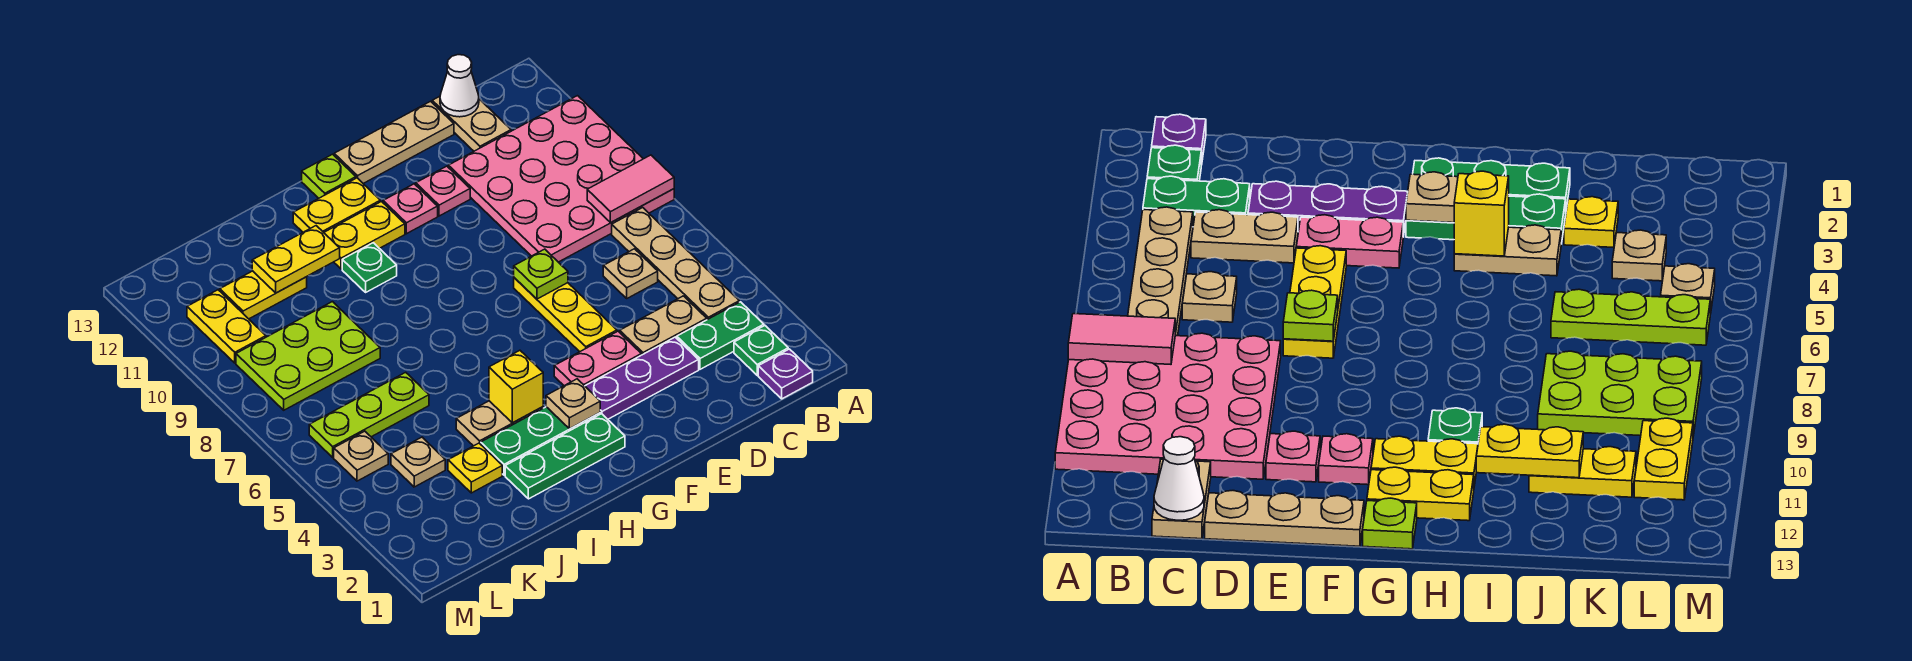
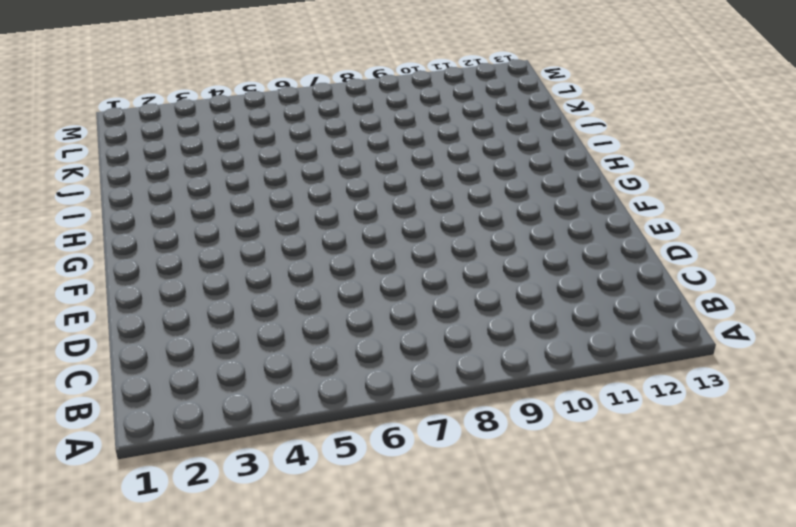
none -> pink plate A8:D11 level 1
none -> purple plate B1 level 1
none -> green plate B2 level 1
none -> green plate B3:C3 level 1

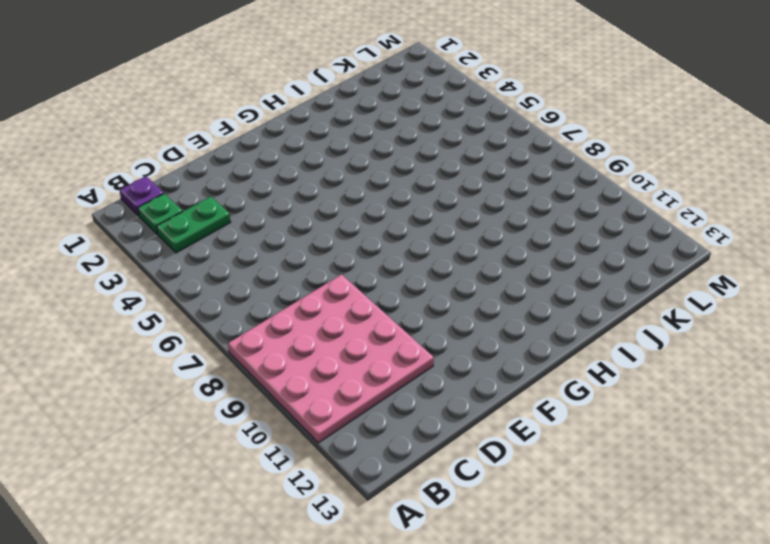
none -> tan plate B4:B7 level 1
none -> tan plate C4:D4 level 1
none -> tan plate C6 level 1
none -> tan plate C12:C13 level 1

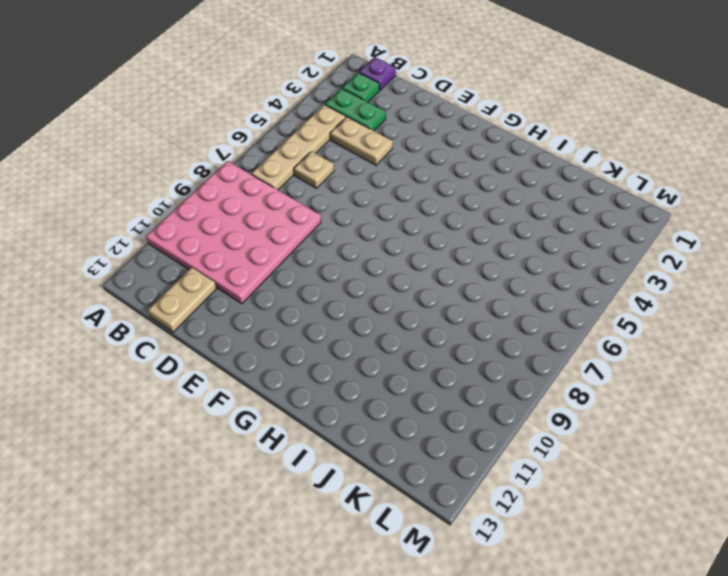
none -> purple plate D3:F3 level 1
none -> tan plate D13:F13 level 1
none -> pink plate E4:F4 level 1
none -> yellow plate E5:E7 level 1

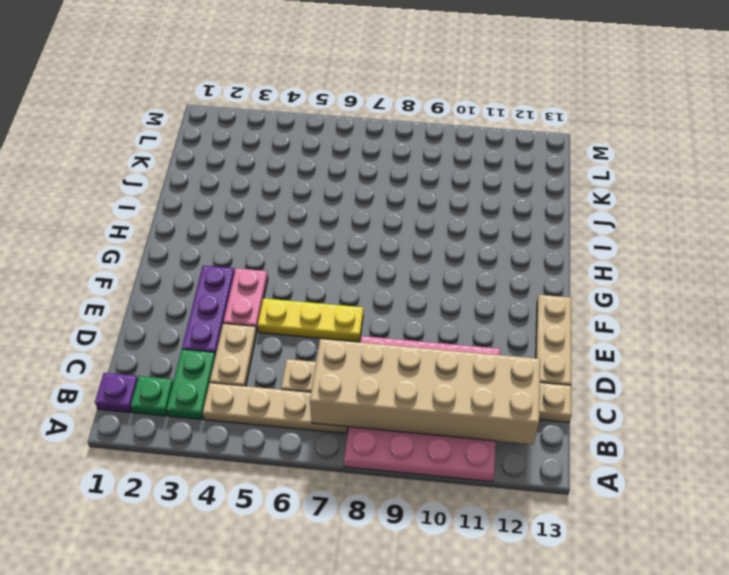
tan brick B7:C12 level 2 -> pink tile A8:B8 level 2
none -> pink plate E11 level 1
none -> pink plate F11 level 1
none -> green plate G2:I2 level 1
none -> green plate G3:I3 level 1

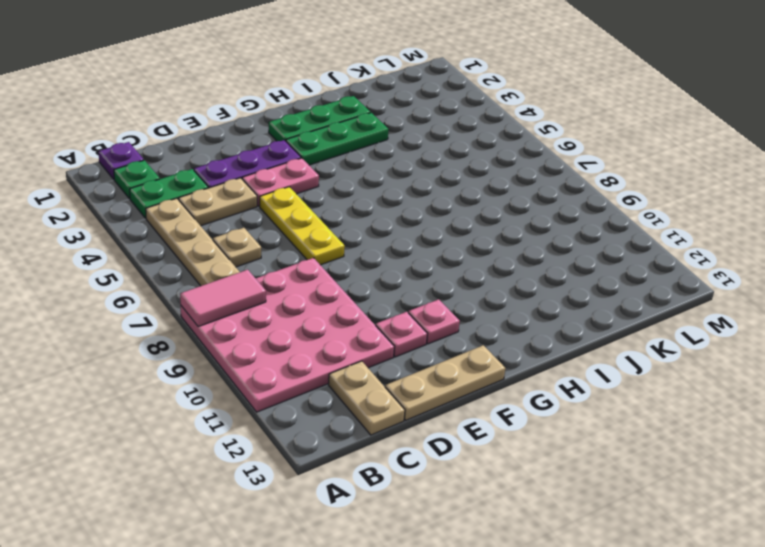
none -> yellow plate G11:H11 level 1
none -> yellow plate G12:H12 level 1
none -> lime plate G13 level 1
none -> tan plate H4:I4 level 1

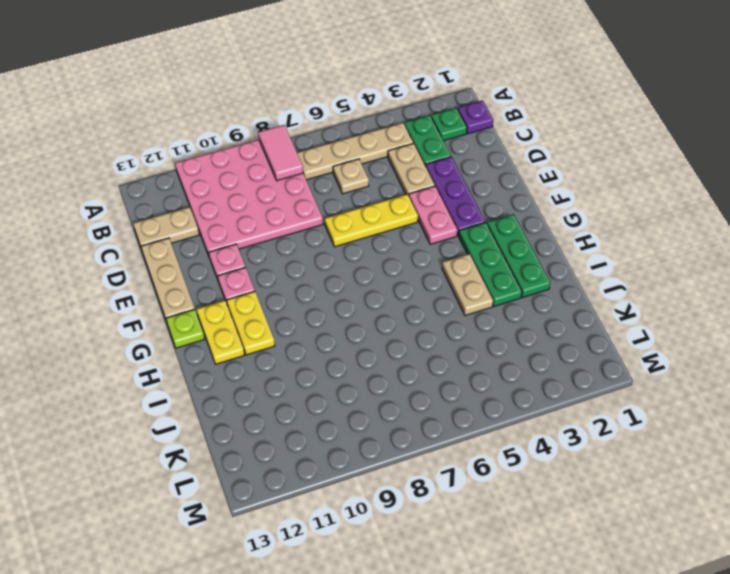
none -> green plate H10 level 1
none -> yellow plate J3 level 1
none -> lime plate J6:L6 level 1
none -> lime plate J8:L9 level 1

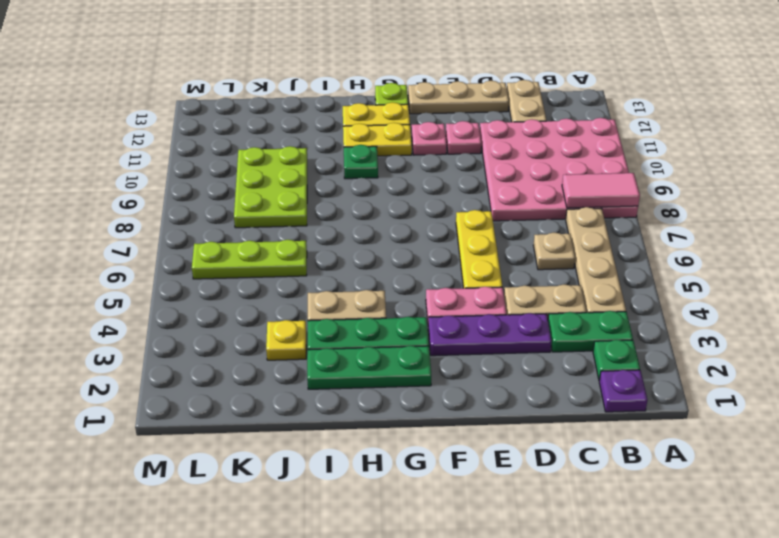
lime plate J8:K10 level 1 -> lime plate J8:L9 level 1
none -> yellow plate J11:K11 level 1
none -> tan plate K4 level 1
none -> tan plate L5 level 1
none -> yellow plate L10:L11 level 1

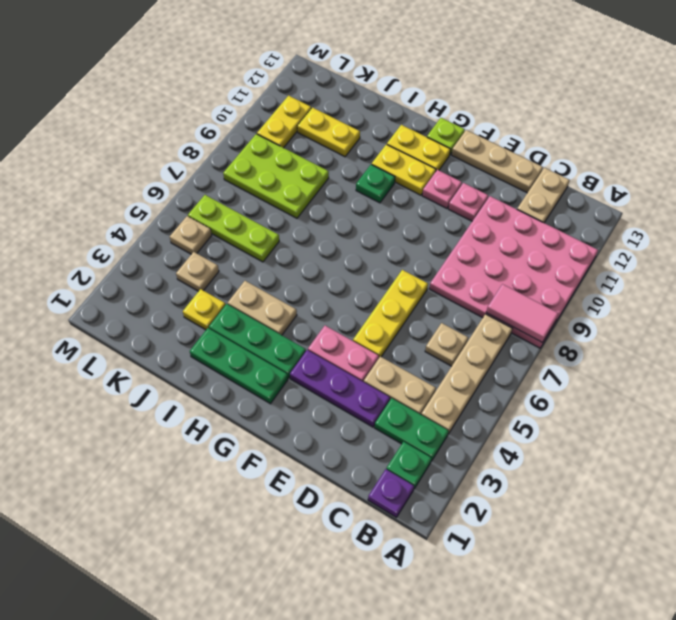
none -> white cone C13 level 2
none -> lime plate E7 level 2
none -> tan plate G3 level 2
none -> yellow brick H4 level 2

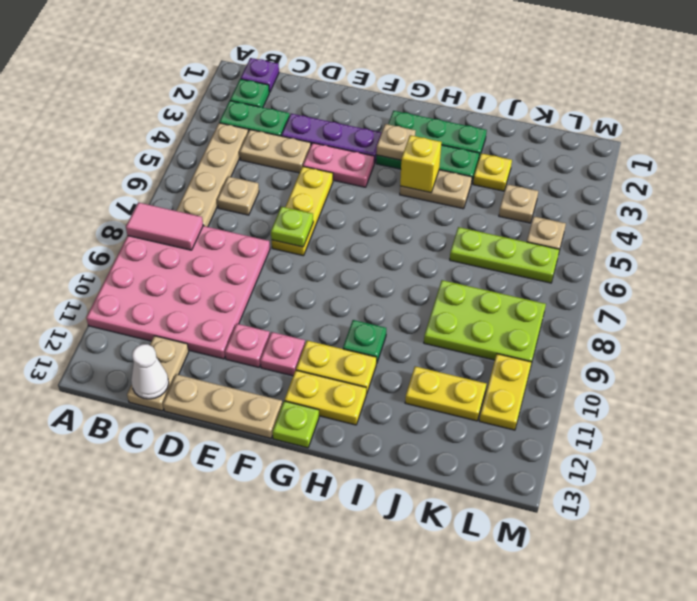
none -> yellow plate I11:J11 level 2

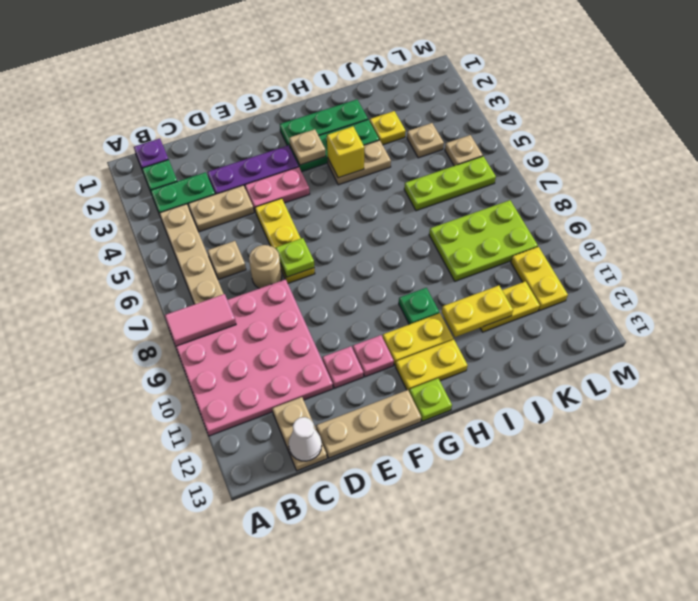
tan round brick D7 level 1 -> none

